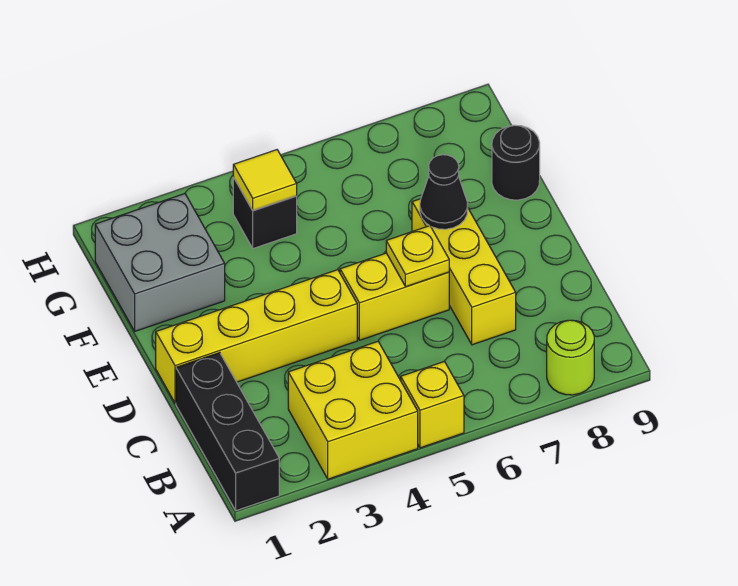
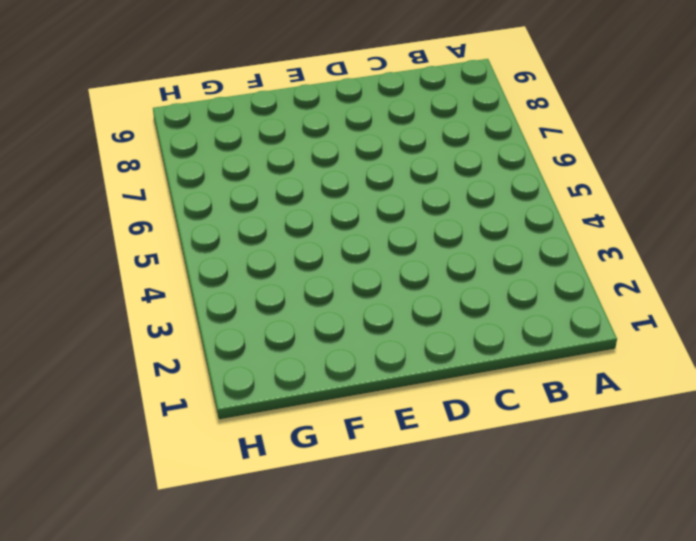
none -> black brick A1:C1 level 1
none -> yellow brick A3:B4 level 1
none -> yellow brick A5 level 1

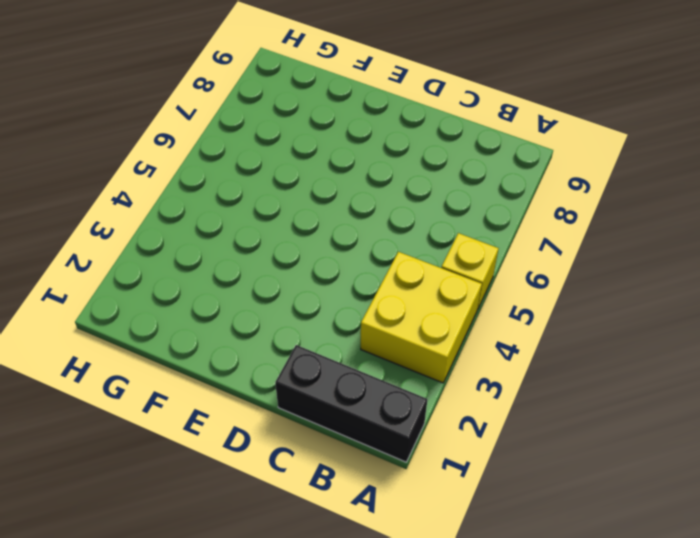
none -> lime round brick A8 level 1
none -> yellow brick C7:E7 level 1
none -> yellow brick D1:D4 level 1

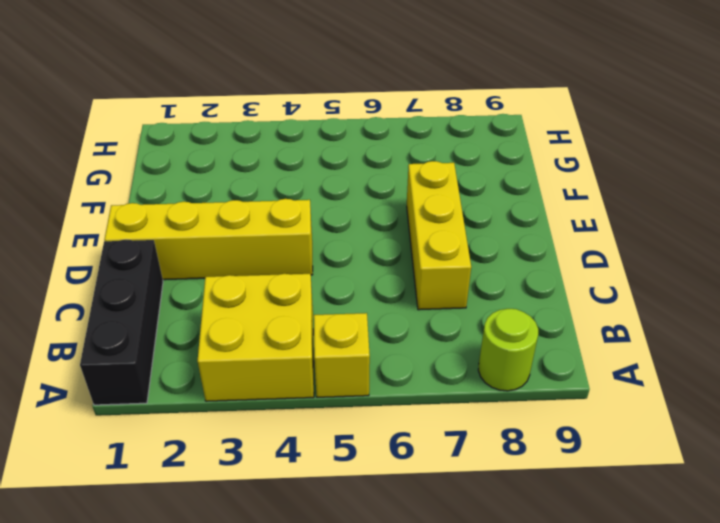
none -> yellow brick D5:D6 level 1
none -> grey brick F1:G2 level 1
none -> black round brick F9 level 1

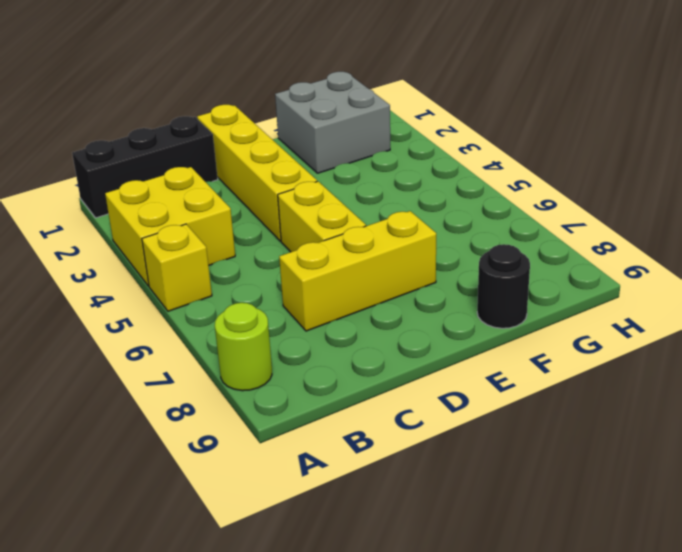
none -> black brick G4 level 1
none -> yellow plate D6 level 2
none -> black cone E7 level 2

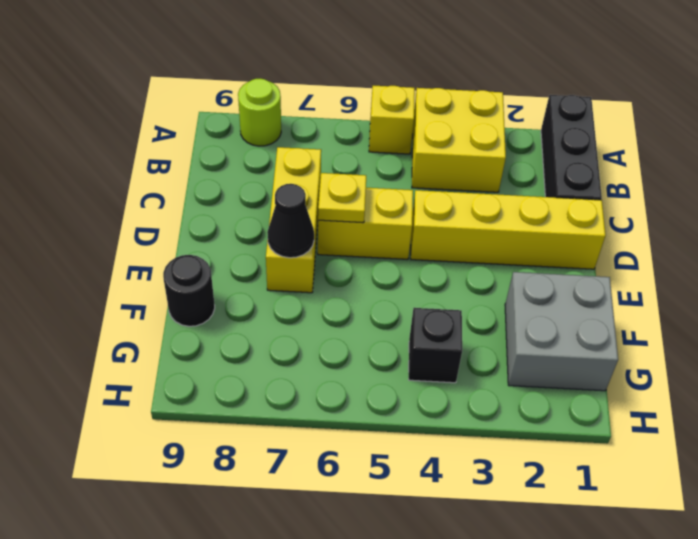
none -> yellow tile G4 level 2

